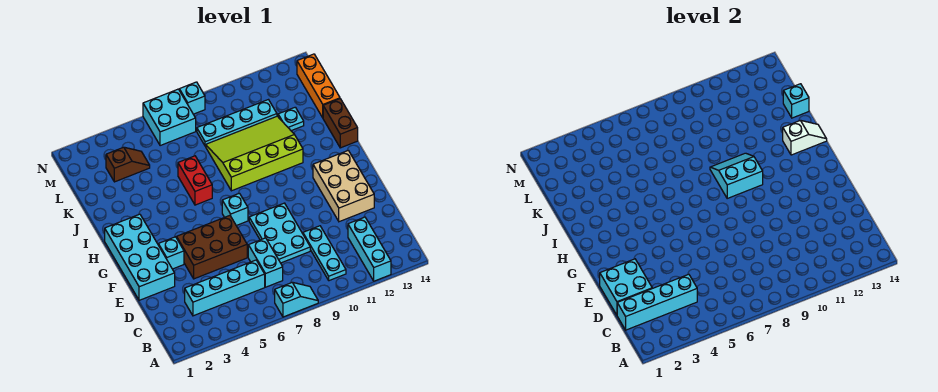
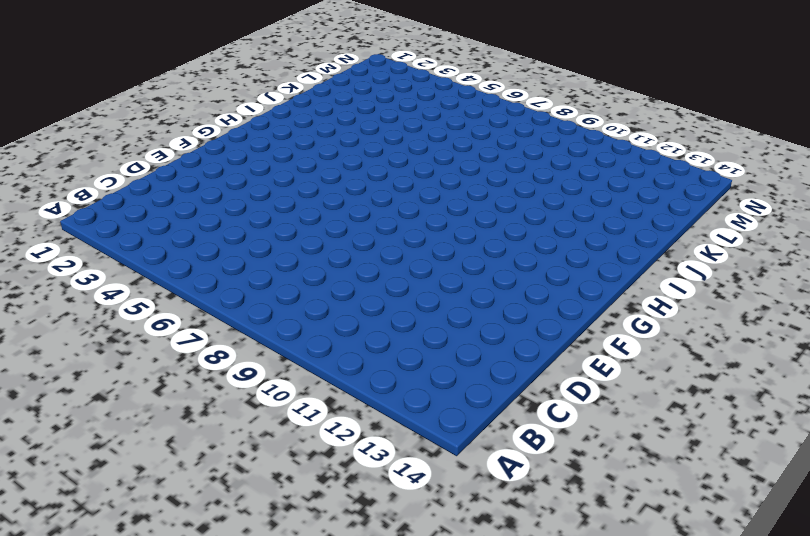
none -> cyan slope A7:A8 level 1 top 7
none -> cyan brick A12:C12 level 1
none -> cyan plate B10:D10 level 1

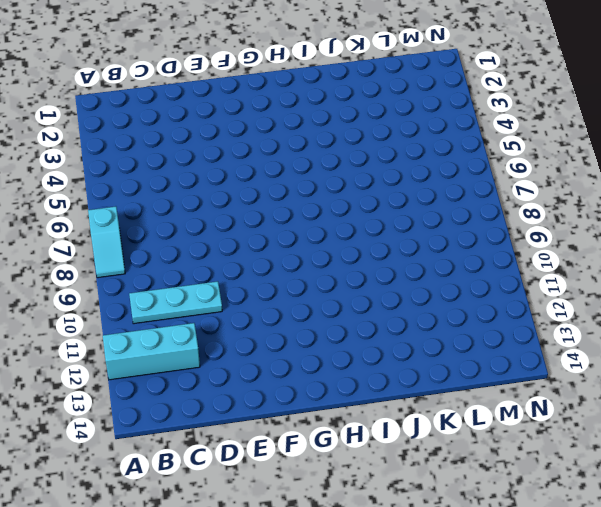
none -> cyan brick C3:C6 level 1
none -> cyan brick C7:D7 level 1
none -> cyan plate D8:F9 level 1

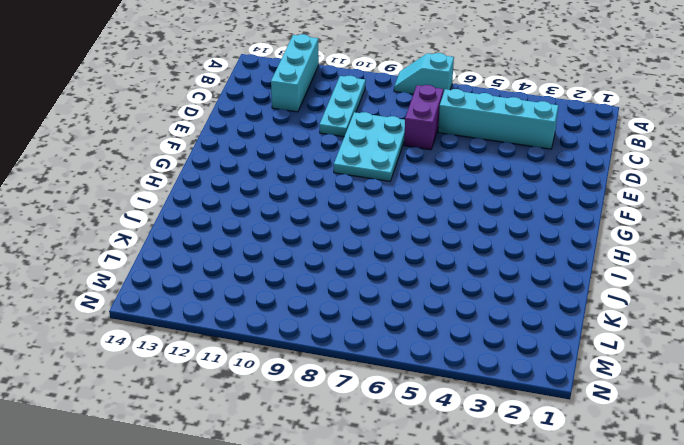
purple brick C7:D7 level 1 -> cyan brick C7:D7 level 1
none -> cyan brick E1:H2 level 1
none -> brown brick E4:F6 level 1
none -> tan brick E12:G13 level 1

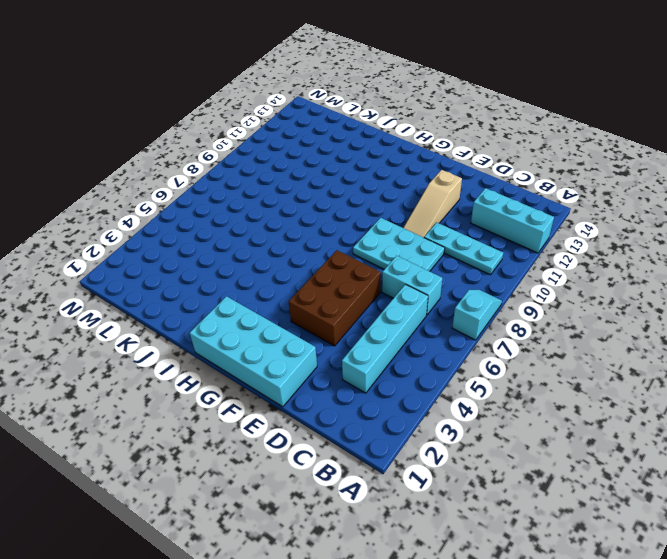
tan slope E10:E12 level 1 top 12 -> tan brick E12:G13 level 1
none -> cyan brick F3 level 1
none -> cyan brick G7 level 1
none -> red brick I6:J6 level 1

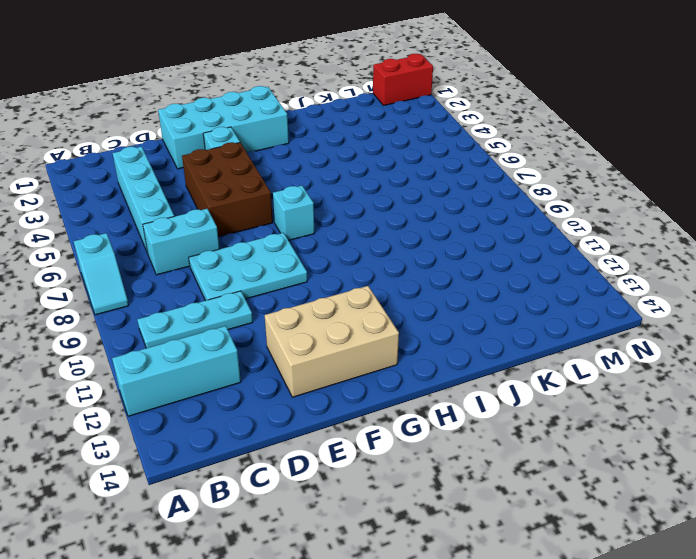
red brick M1:N1 level 1 -> red brick I6:J6 level 1
none -> lime slope I8:K11 level 1 top I
none -> brown brick I14:J14 level 1
none -> cyan plate K12 level 1

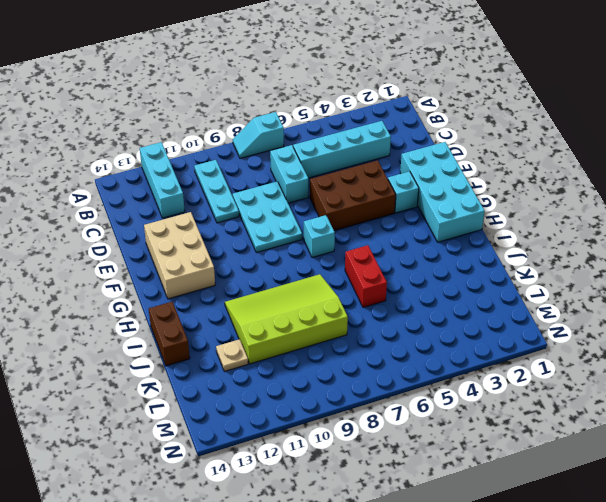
lime slope I8:K11 level 1 top K -> lime slope I8:K11 level 1 top I
tan plate K12 level 1 -> cyan plate K12 level 1
none -> orange brick K14:M14 level 1
none -> brown slope L3:L4 level 1 top 3
none -> cyan plate L8:L11 level 1

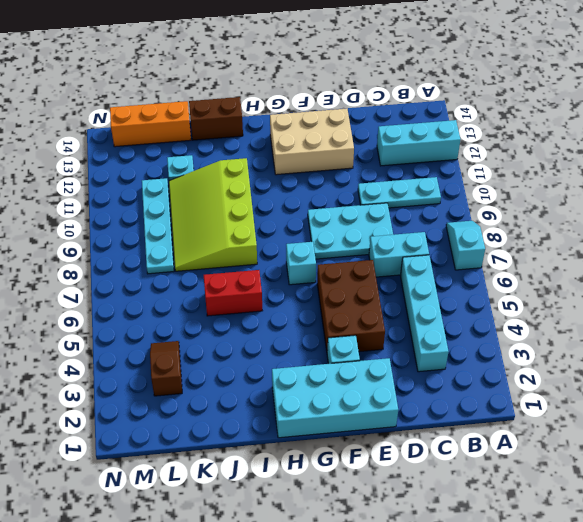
none -> cyan brick M6:N7 level 1
none -> cyan brick N8 level 1
none -> cyan brick C1:C4 level 2

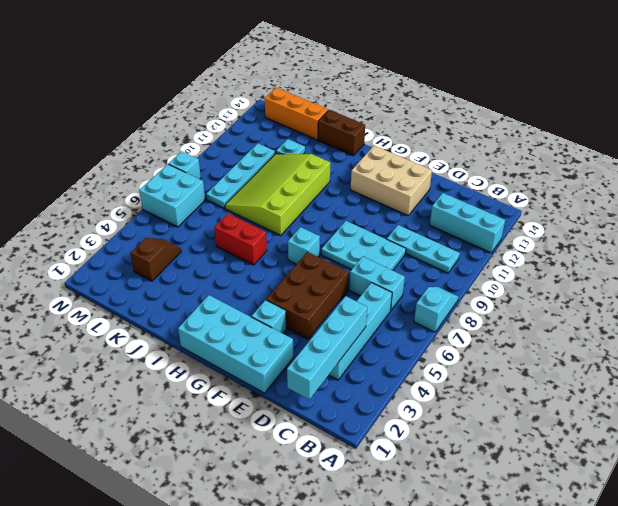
none -> cyan brick D1:E2 level 2
none -> cyan slope H9:I10 level 2 top H
none -> white slope I13:I14 level 2 top 13

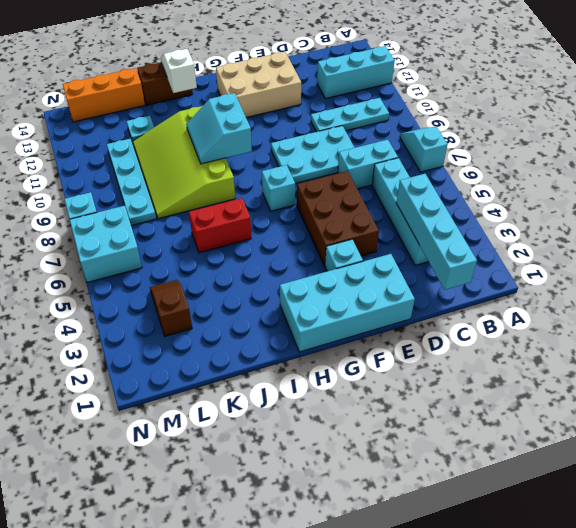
none -> cyan brick D1:E2 level 2
none -> cyan brick K14 level 2

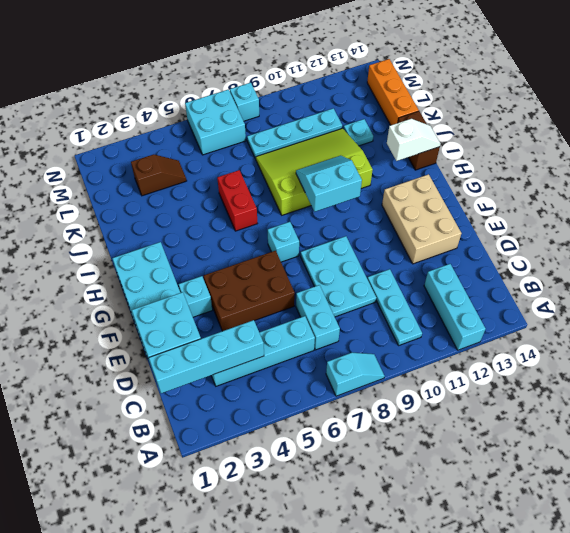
none -> cyan brick K14 level 2

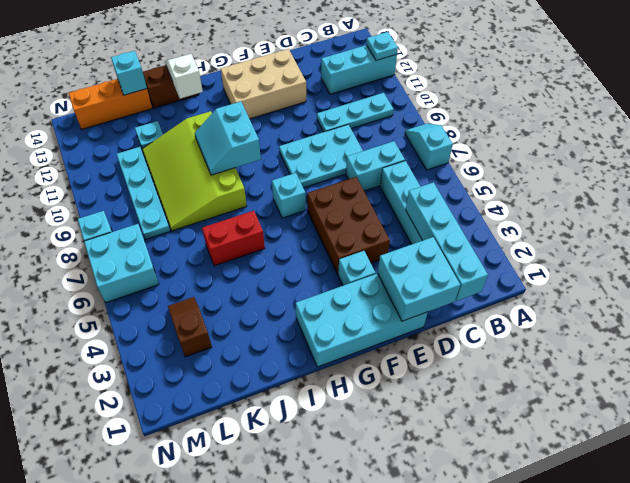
cyan plate A12 level 2 -> none

